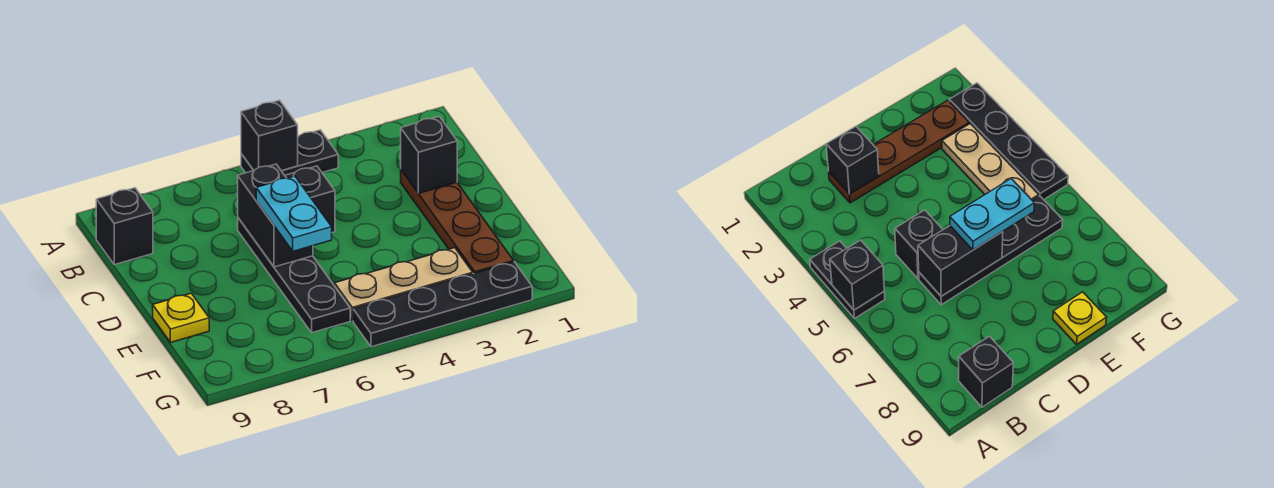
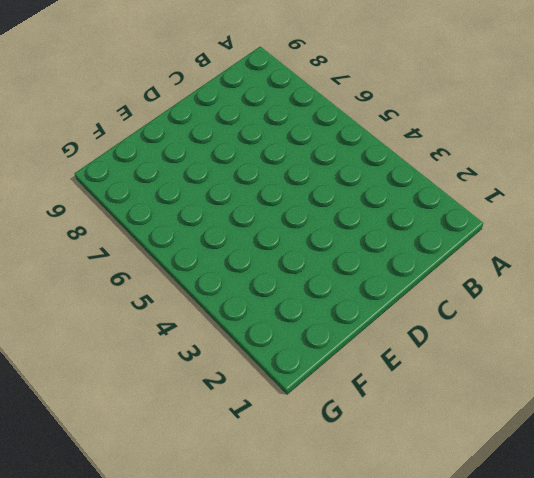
none -> black plate A4:A5 level 1
none -> black brick B9 level 1
none -> brown plate C2:F2 level 1

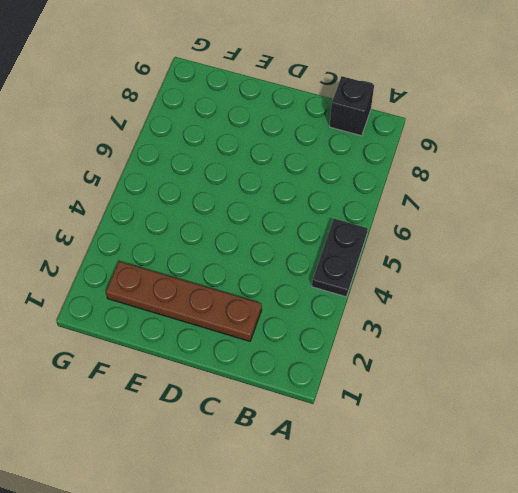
none -> black brick C5 level 1
none -> black plate C6:F6 level 1
none -> yellow plate E9 level 1

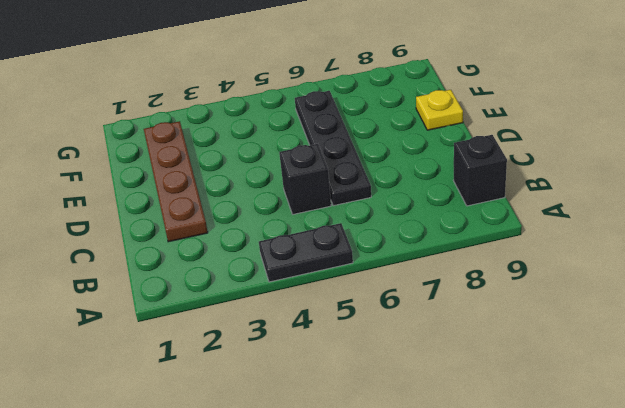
none -> tan plate F3:F5 level 1
none -> black plate G2:G5 level 1
none -> black brick A5 level 2

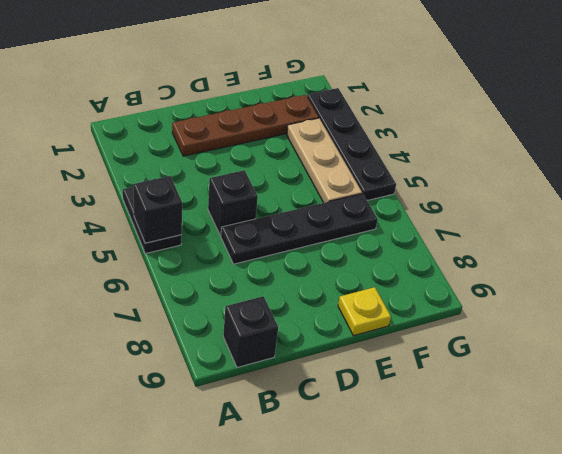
none -> black brick C2 level 2
none -> black brick C6:D6 level 2
none -> cyan plate D6:E6 level 3

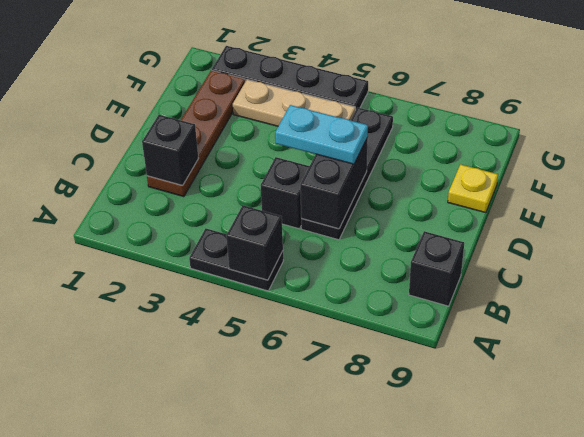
cyan plate D5:D6 level 3 -> cyan plate D6:E6 level 3

